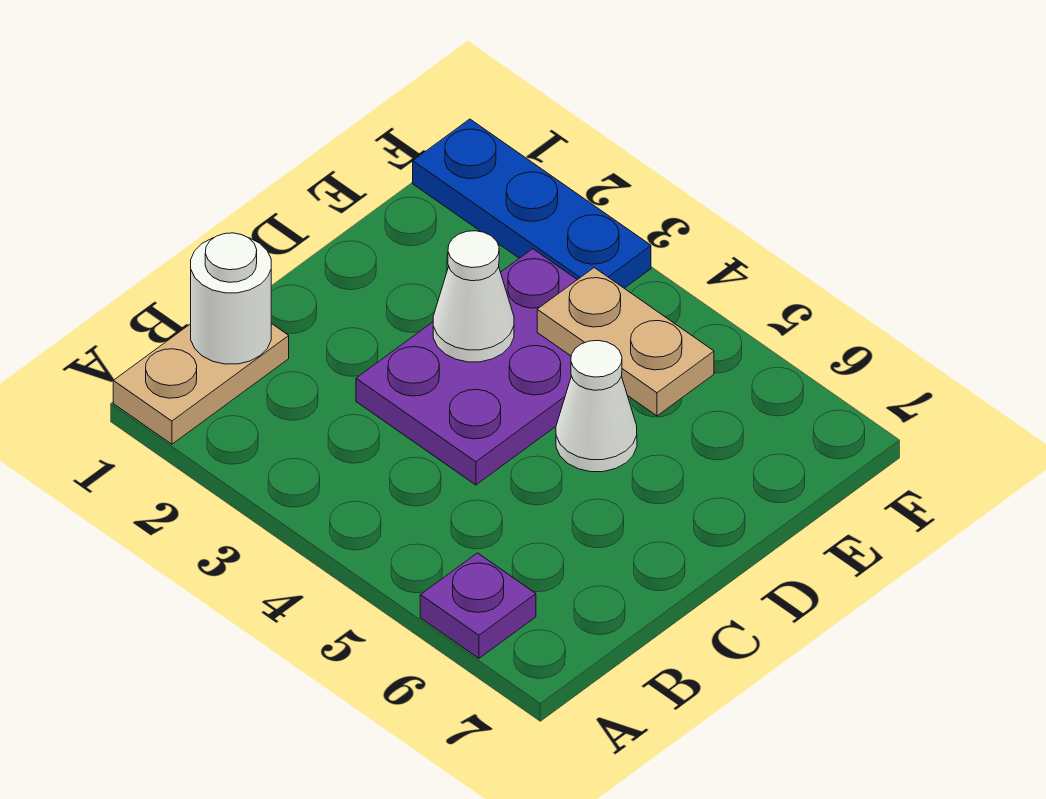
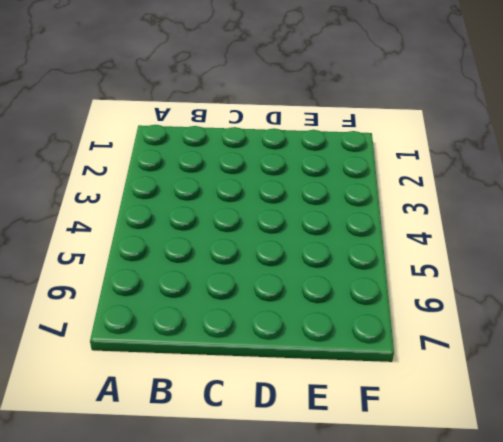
none -> tan plate A1:B1 level 1
none -> purple plate A6 level 1

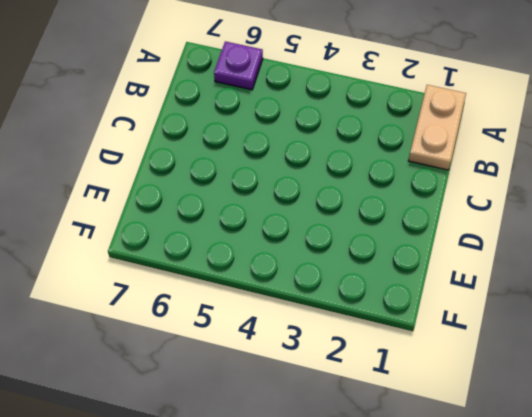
none -> purple plate C3:E4 level 1
none -> white cone D5 level 1

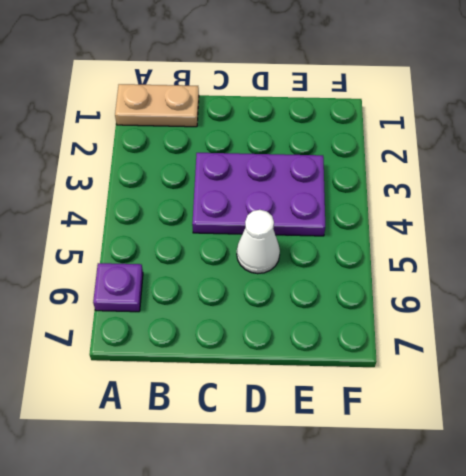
none -> blue plate F1:F3 level 1
none -> white round brick B1 level 2

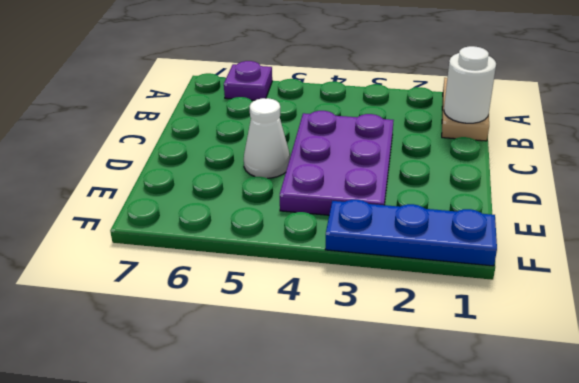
none -> white cone D3 level 2
none -> tan plate E4:E5 level 2

